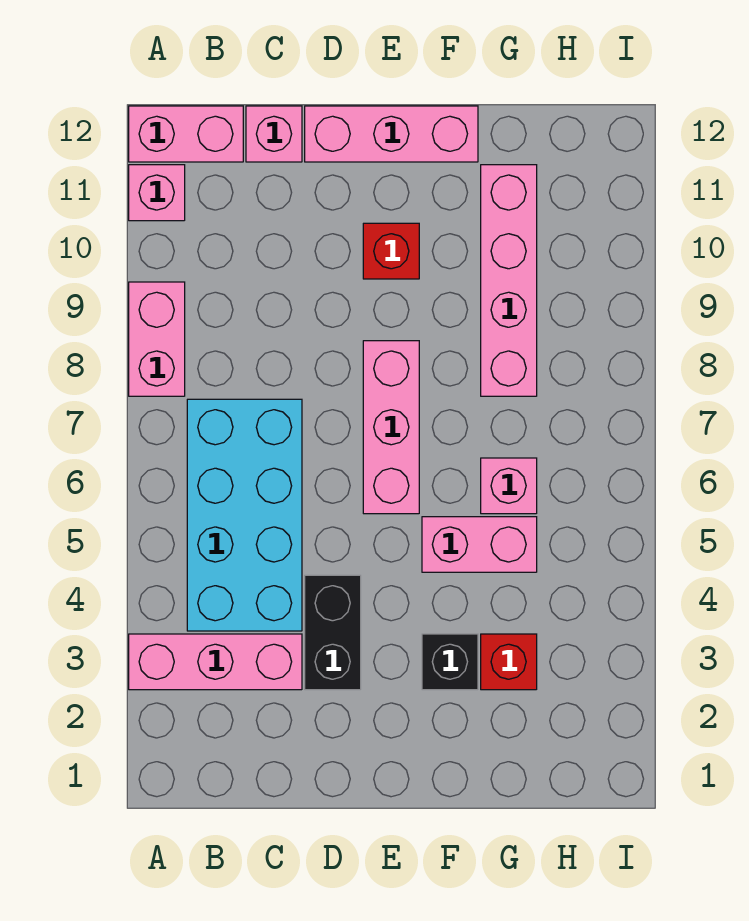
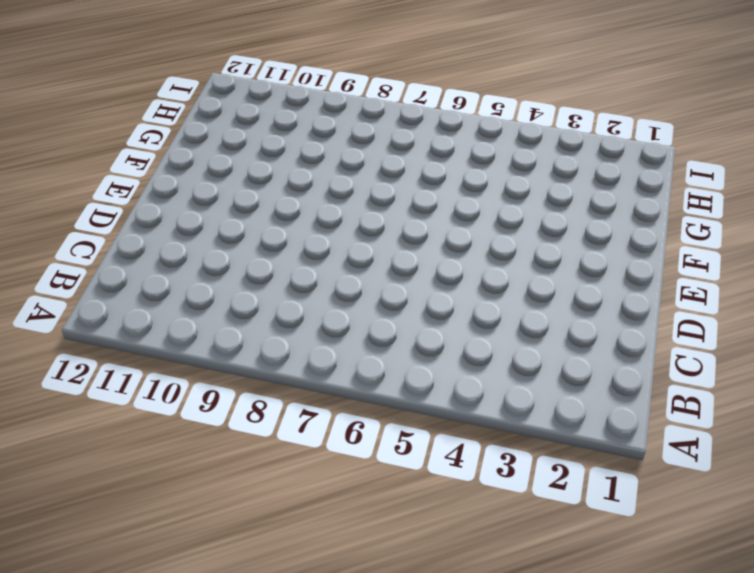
none -> pink brick A3:C3 level 1
none -> pink brick A8:A9 level 1
none -> pink brick A11 level 1

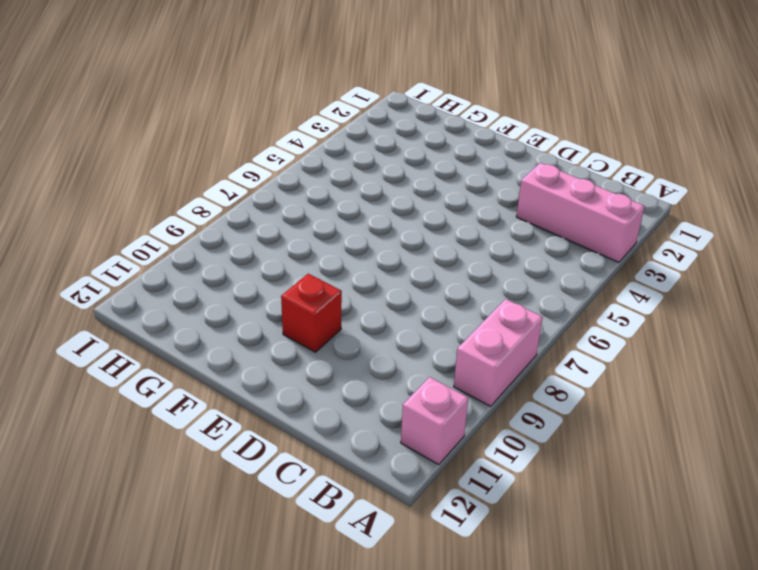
none -> pink brick A12:B12 level 1
none -> cyan brick B4:C7 level 1
none -> pink brick C12 level 1

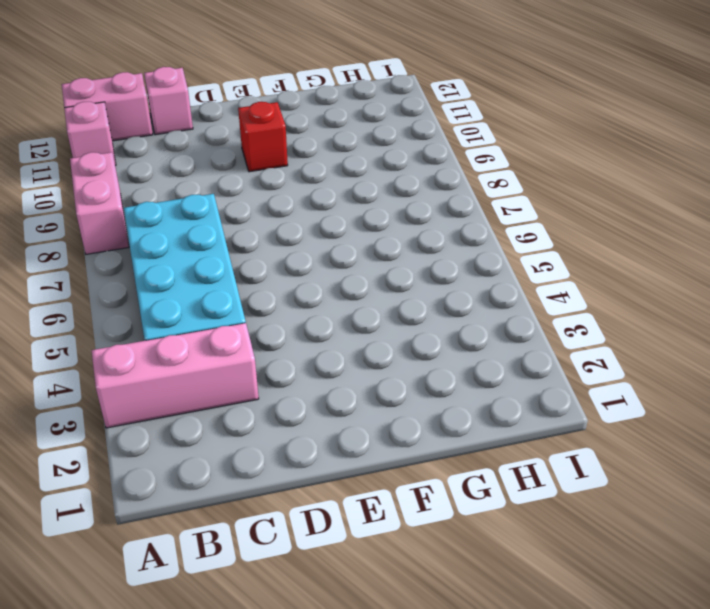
none -> black brick D3:D4 level 1
none -> pink brick D12:F12 level 1
none -> pink brick E6:E8 level 1

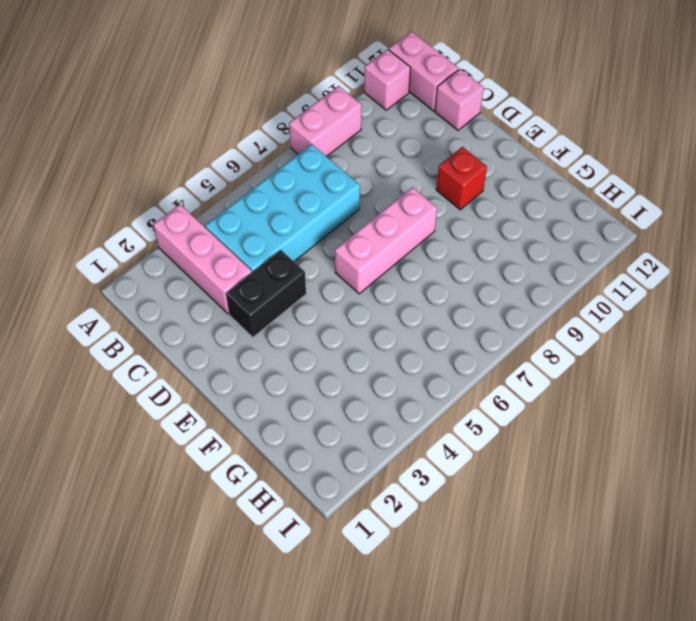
none -> pink brick D12:F12 level 1
none -> black brick F3 level 1
none -> pink brick F5:G5 level 1

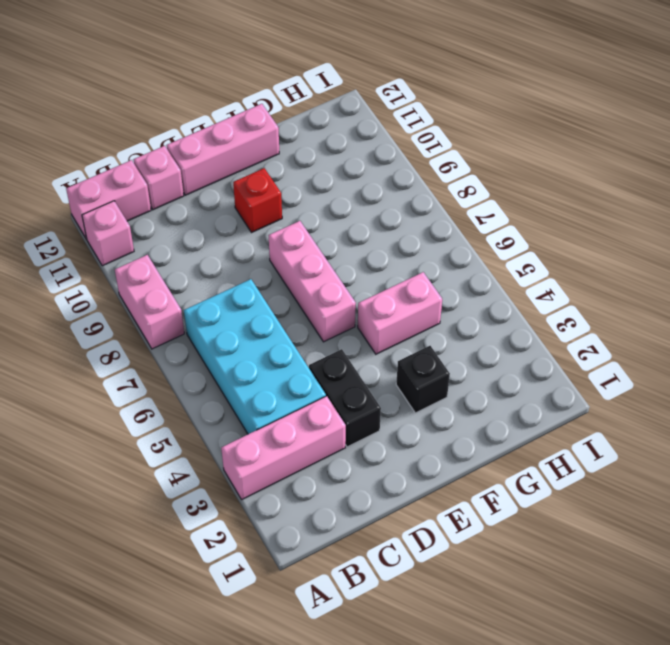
none -> red brick G3 level 1
none -> pink brick G6 level 1
none -> pink brick G8:G11 level 1

